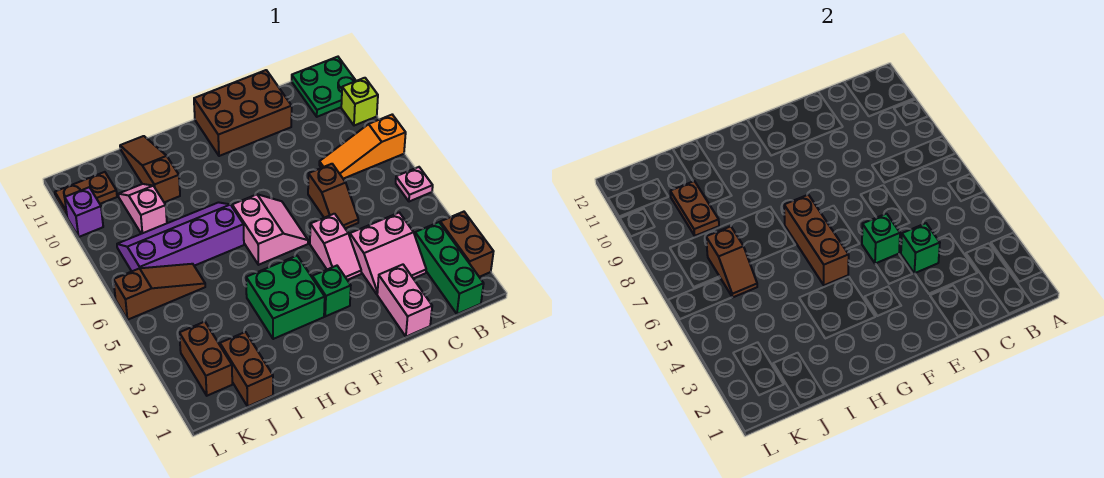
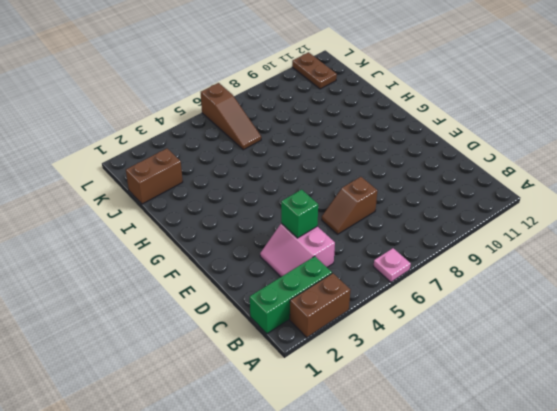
none -> orange slope A8:C8 level 1 top A
none -> lime brick A10 level 1
none -> green plate A11:B12 level 1

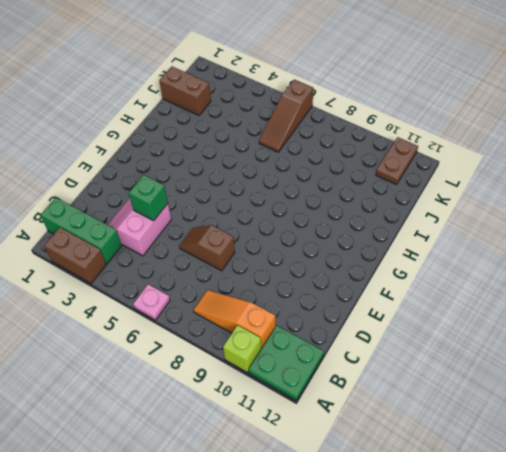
orange slope B8:B10 level 1 top 10 -> orange slope A8:C8 level 1 top A
none -> pink brick D1:D2 level 1
none -> brown brick D11:F12 level 1
none -> pink slope E4:E5 level 1 top 5

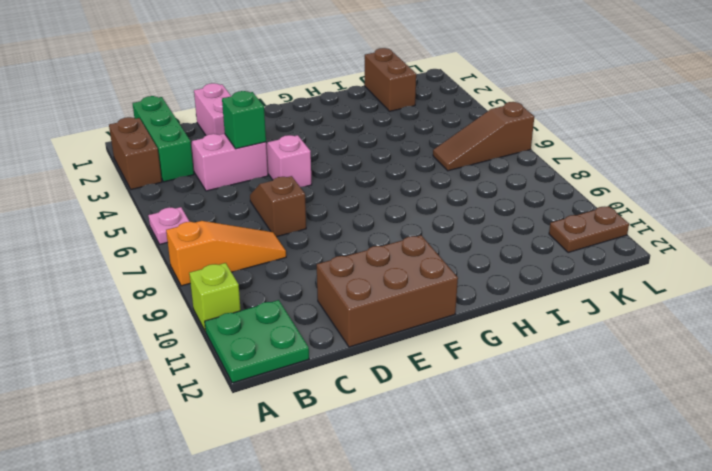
none -> green brick F3 level 1
none -> pink slope F6:G7 level 1 top G
none -> green brick G3:H4 level 1

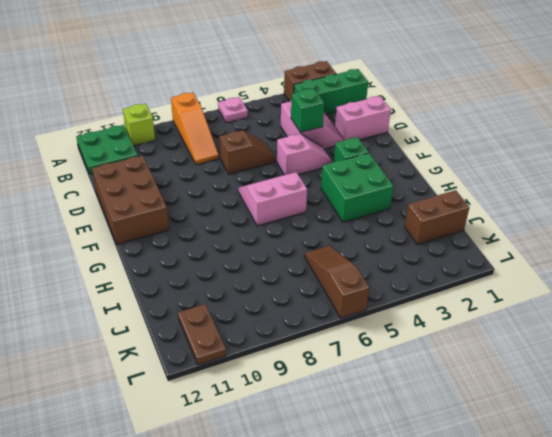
none -> purple slope H7:K8 level 1 top 7
none -> brown slope I10:I12 level 1 top 10
none -> pink slope J9:J10 level 1 top 9

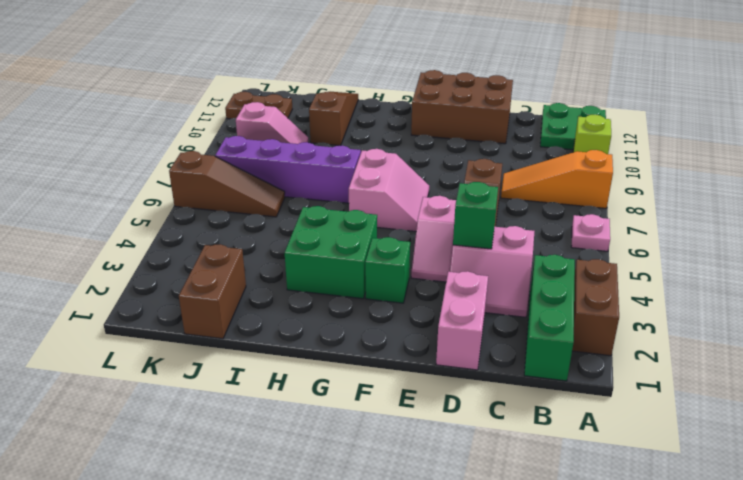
pink slope J9:K9 level 1 top K -> pink slope J9:J10 level 1 top 9
none -> brown brick K2:K3 level 1
none -> purple brick L10 level 1
none -> green brick E5 level 2

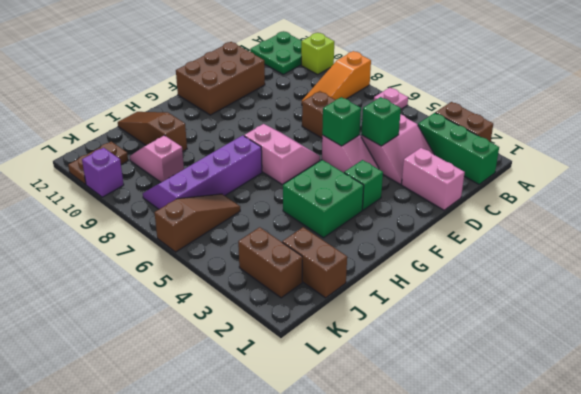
none -> brown brick G5:G7 level 2
none -> brown slope J6:J7 level 2 top 7
none -> brown plate J9:J10 level 2

